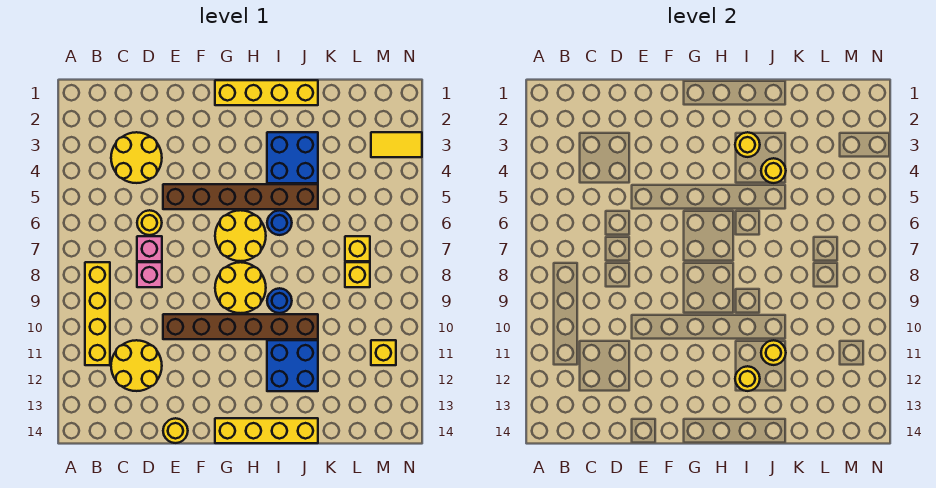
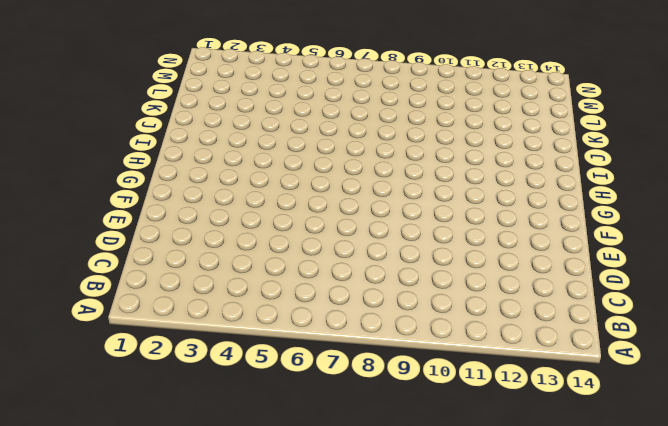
none -> yellow brick B8:B11 level 1
none -> yellow round brick C3:D4 level 1
none -> yellow round brick C11:D12 level 1

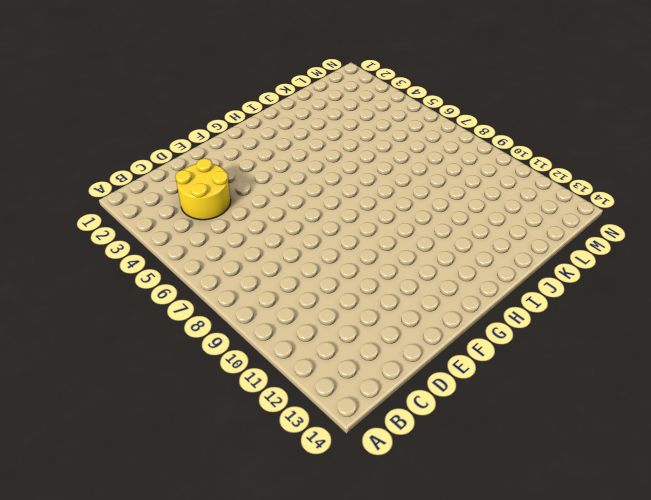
none -> yellow brick B8:B11 level 1
none -> yellow round brick C11:D12 level 1
none -> yellow round brick D6 level 1

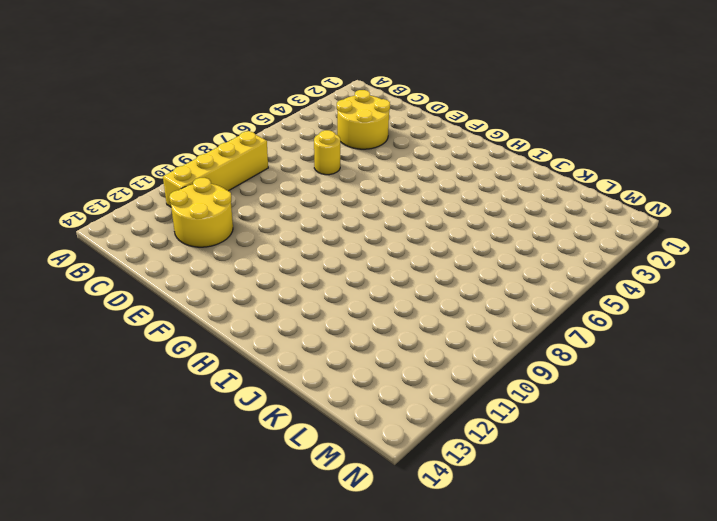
none -> pink brick D7 level 1
none -> pink brick D8 level 1
none -> brown brick E5:J5 level 1

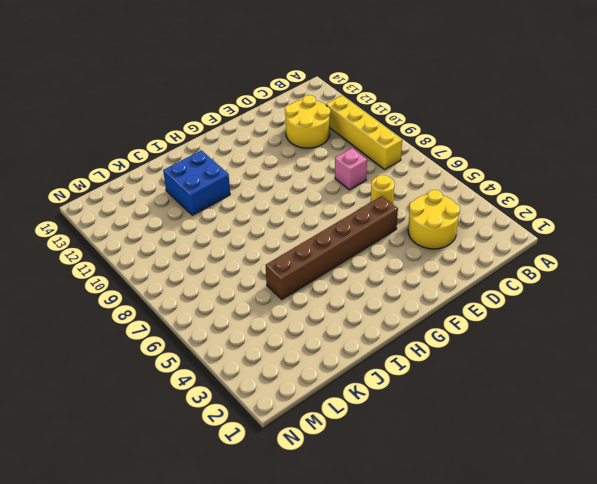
none -> pink brick D7 level 1
none -> brown brick E10:J10 level 1
none -> yellow round brick E14 level 1

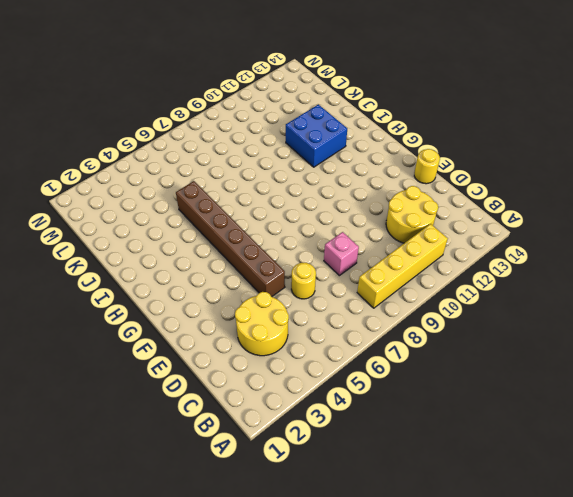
none -> pink brick D7 level 1
none -> brown brick E10:J10 level 1
none -> yellow brick G1:J1 level 1

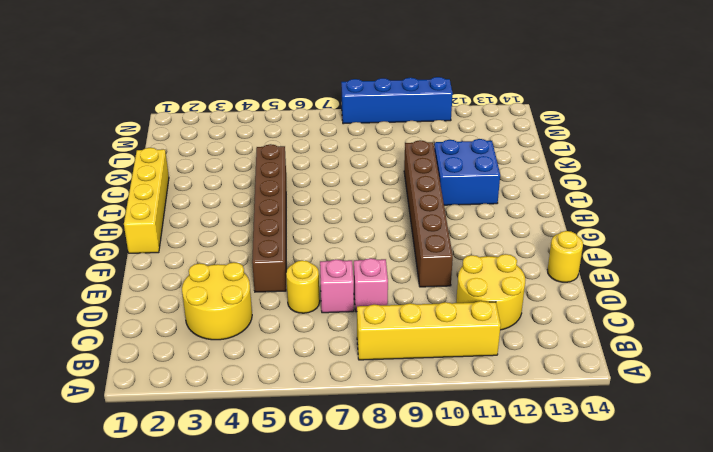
blue brick N8:N11 level 1 -> none
none -> yellow round brick G6:H7 level 1
none -> yellow round brick G8:H9 level 1
none -> yellow brick G14:J14 level 1

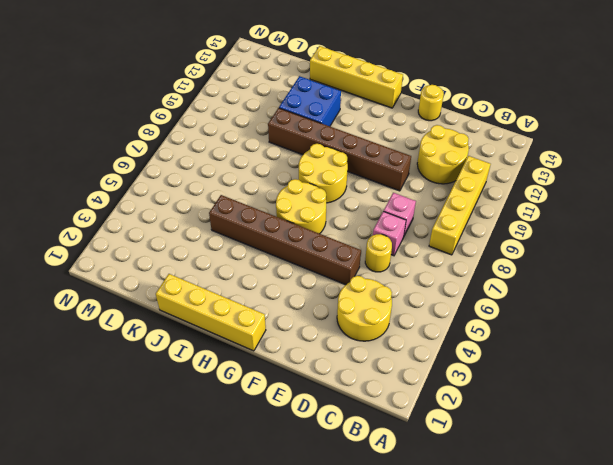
none -> blue brick I3:J4 level 1
none -> blue round brick I6 level 1
none -> blue round brick I9 level 1

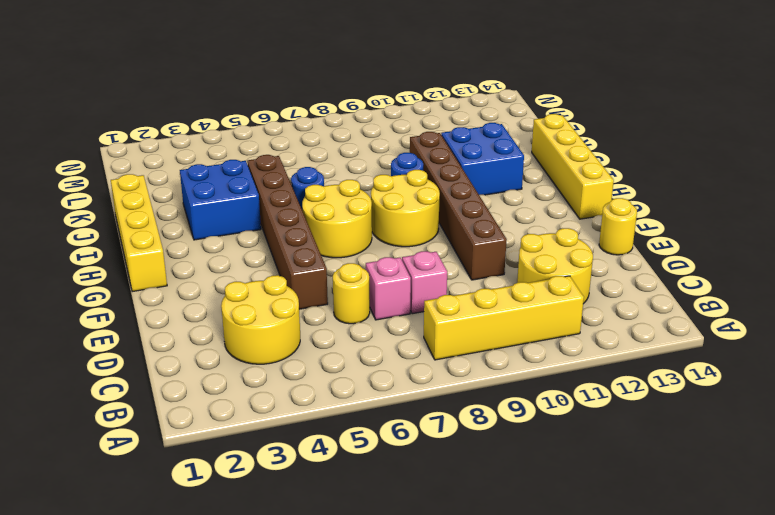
none -> yellow brick L7 level 1
none -> yellow brick L8 level 1
none -> yellow tile M3:N3 level 1

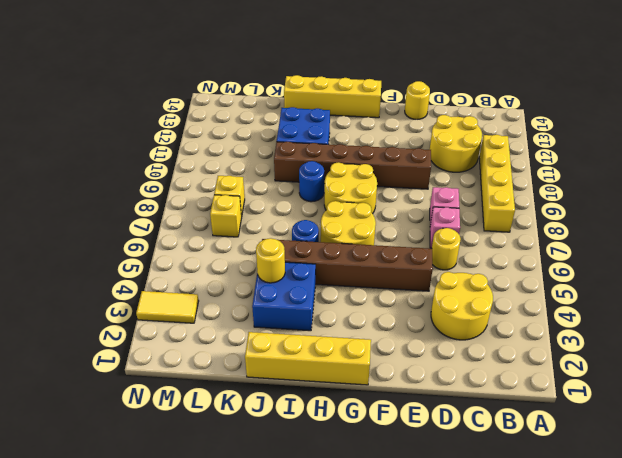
none -> yellow brick M11 level 1
none -> yellow round brick I3 level 2
none -> yellow round brick I12 level 2

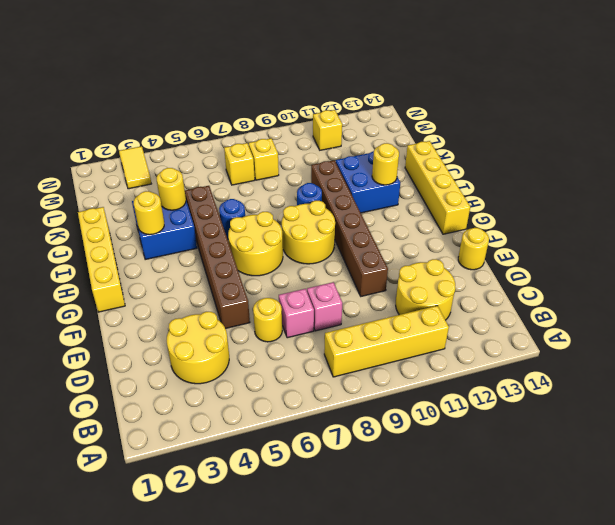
none -> yellow round brick J11 level 2

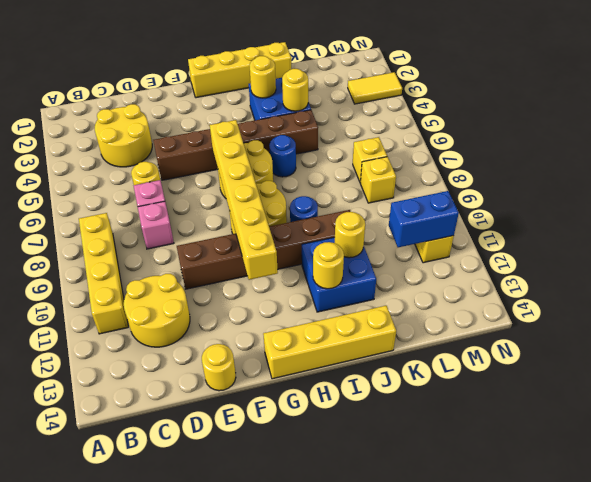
yellow brick G6:G11 level 2 -> none
blue brick L11:M11 level 2 -> none

